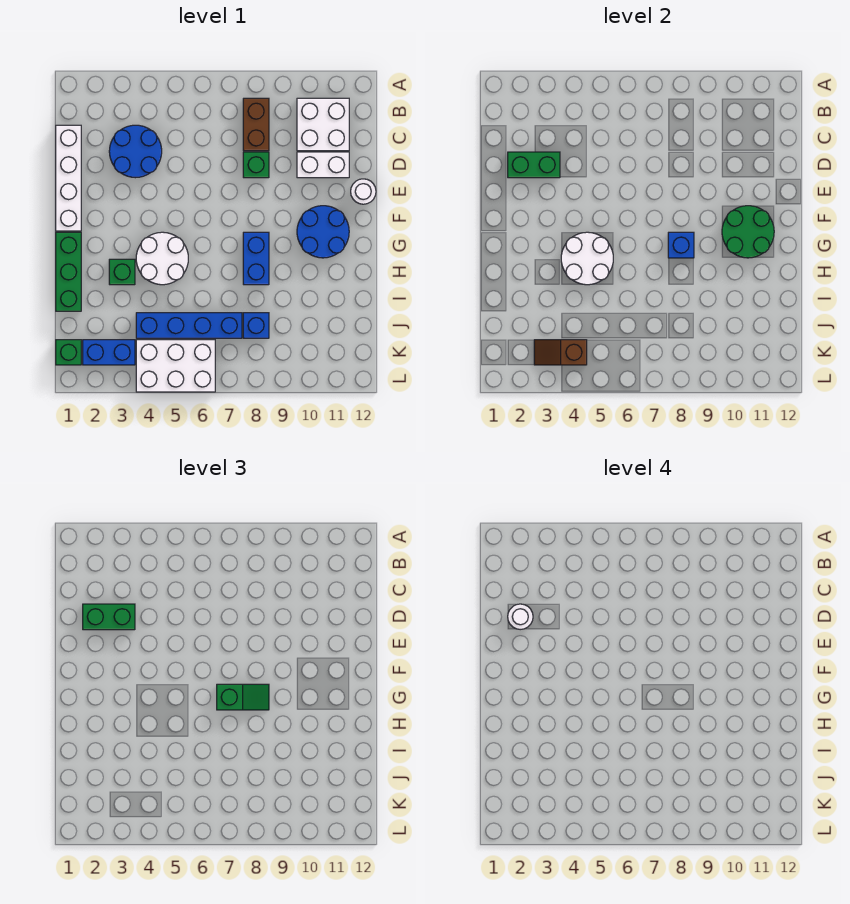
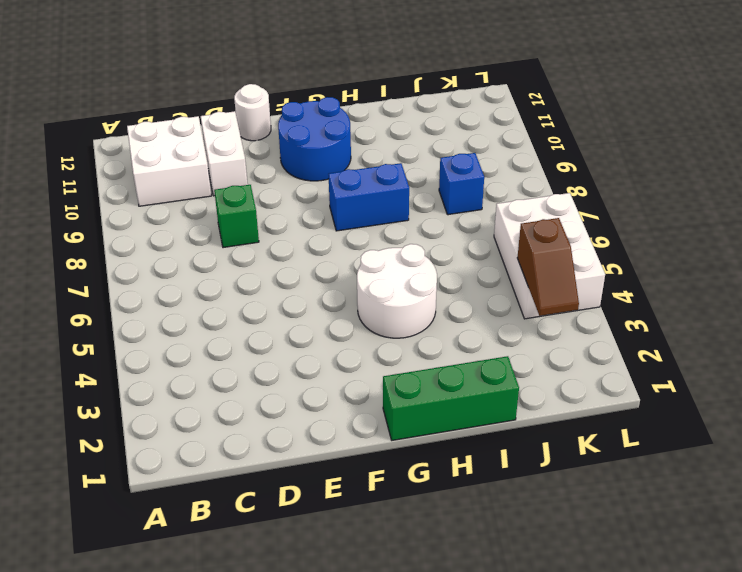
none -> brown brick B8:C8 level 1
none -> white brick C1:F1 level 1
none -> blue round brick C3:D4 level 1

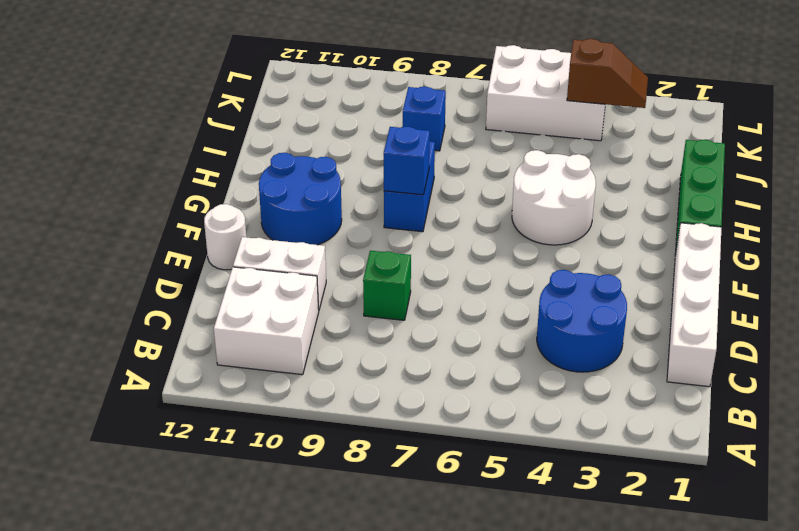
none -> brown brick B8:C8 level 1
none -> green brick H3 level 1
none -> blue brick J4:J7 level 1

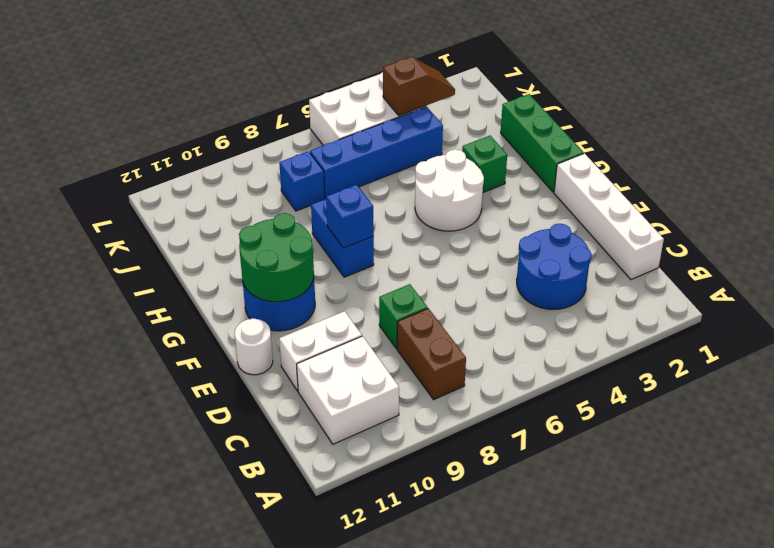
none -> green brick K1 level 1
none -> blue brick K2:K3 level 1
none -> green brick D2:D3 level 2

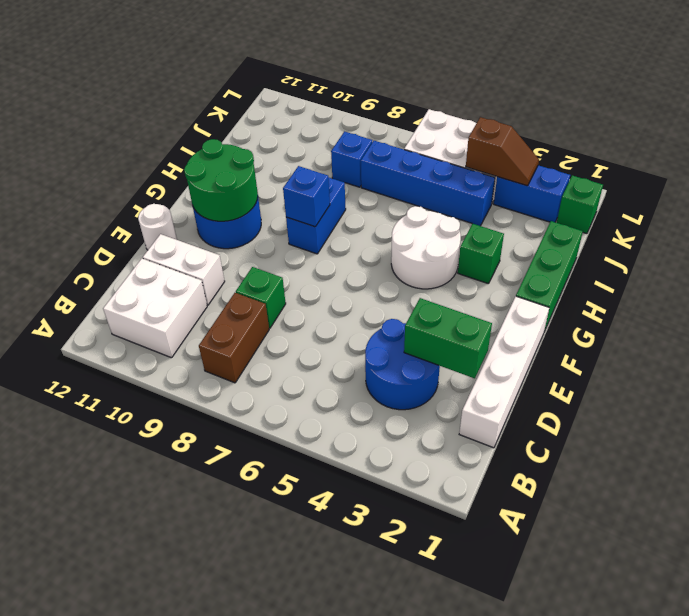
none -> white round brick G4:H5 level 2
none -> green brick D2:D3 level 3
none -> green slope G7:G8 level 3 top 7

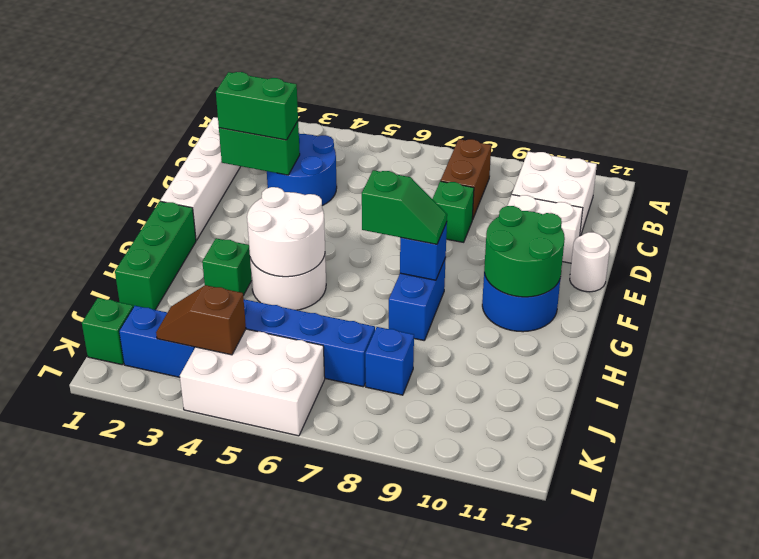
none -> white round brick D2 level 4

